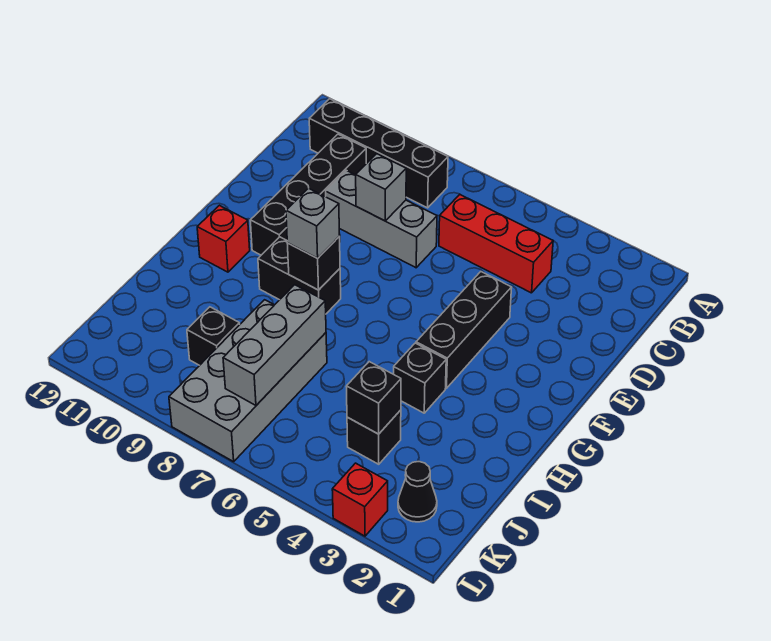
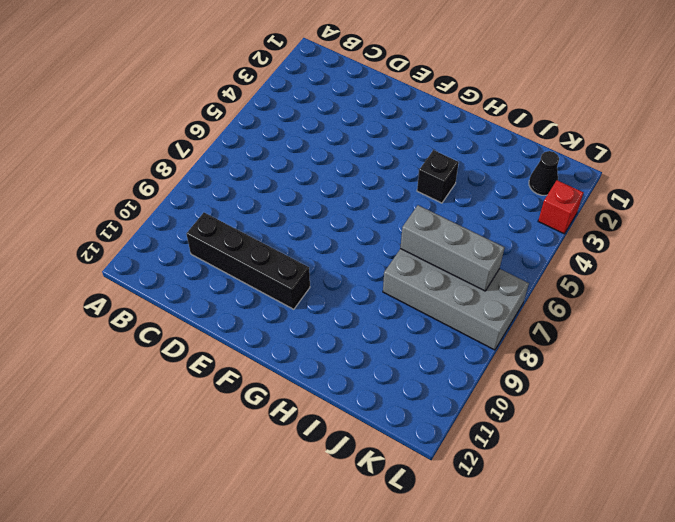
none -> black brick B8:B11 level 1
none -> red brick C4:C6 level 1
none -> grey brick D7:D9 level 1

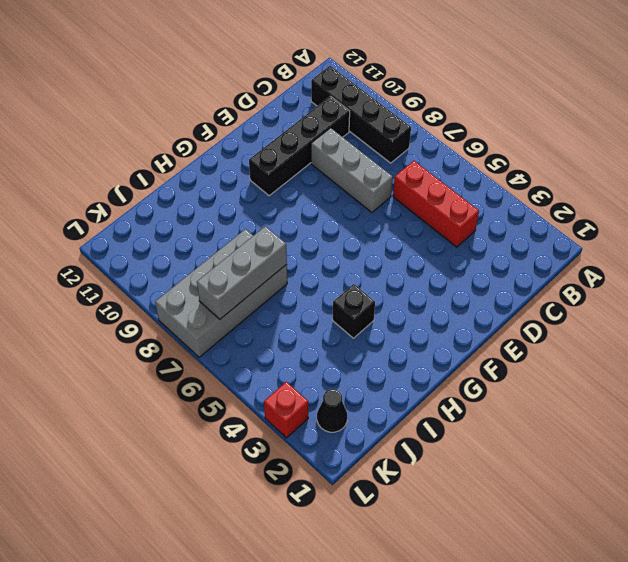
none -> black brick E4:G4 level 1
none -> black brick G8:G9 level 1
none -> red brick G11 level 1

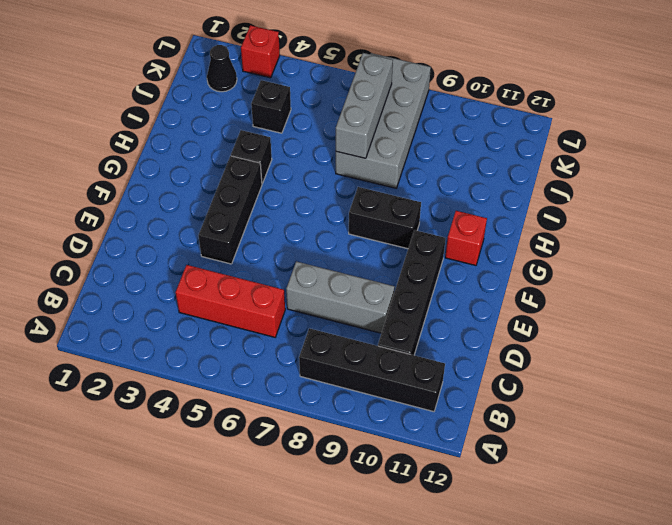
none -> black brick J9 level 1
none -> grey brick D8 level 2
none -> black brick G8 level 2

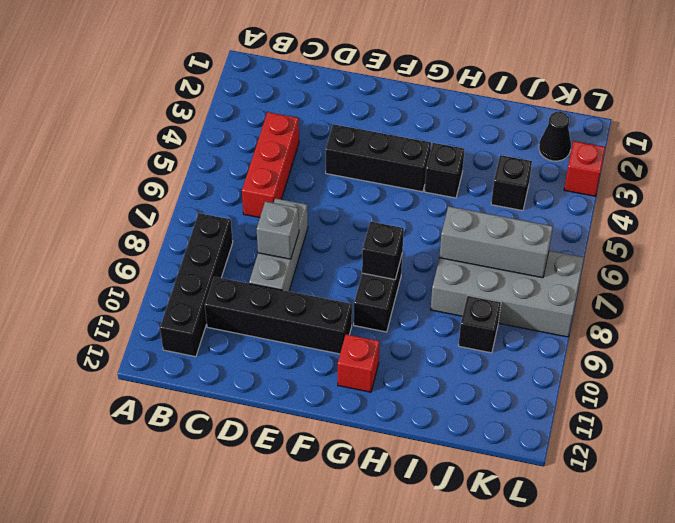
none -> black brick J4 level 2
none -> grey brick G8 level 3

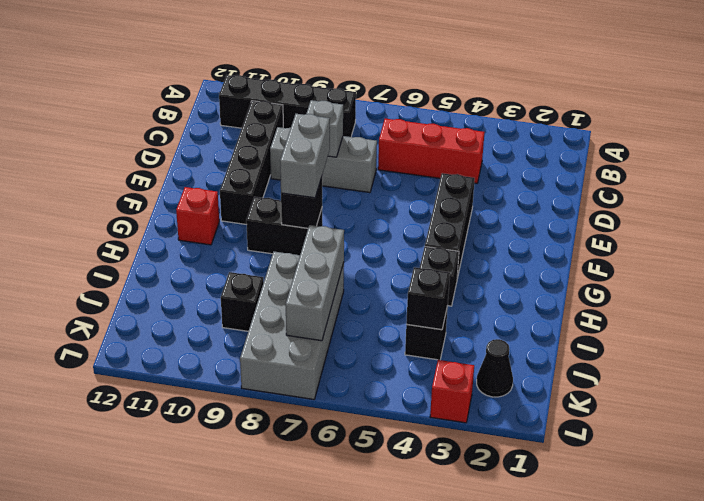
grey brick F8:G8 level 3 -> grey brick G8 level 3

